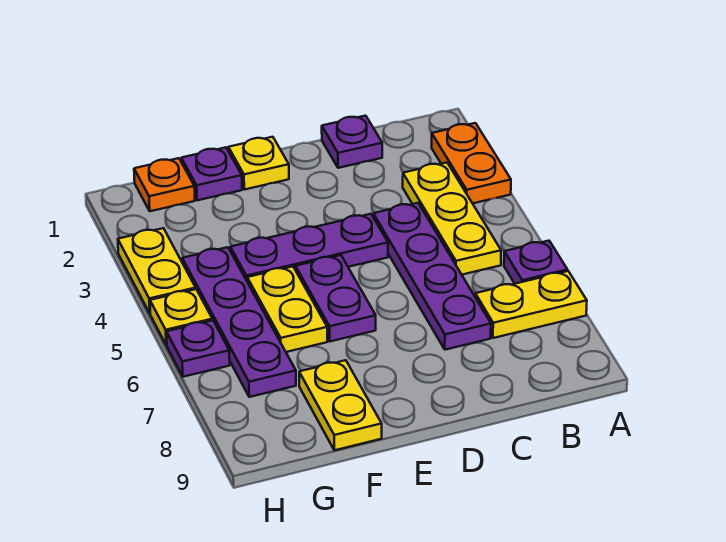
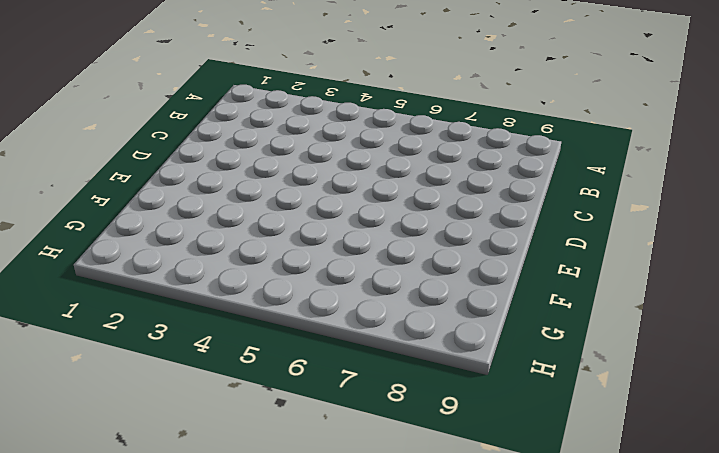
none -> orange plate A2:A3 level 1
none -> purple plate A6 level 1
none -> yellow plate A7:B7 level 1

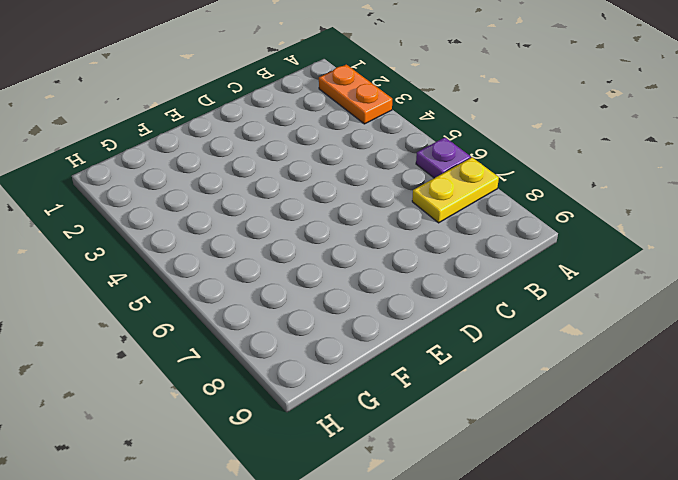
none -> yellow plate B3:B5 level 1
none -> purple plate C1 level 1
none -> purple plate C4:C7 level 1

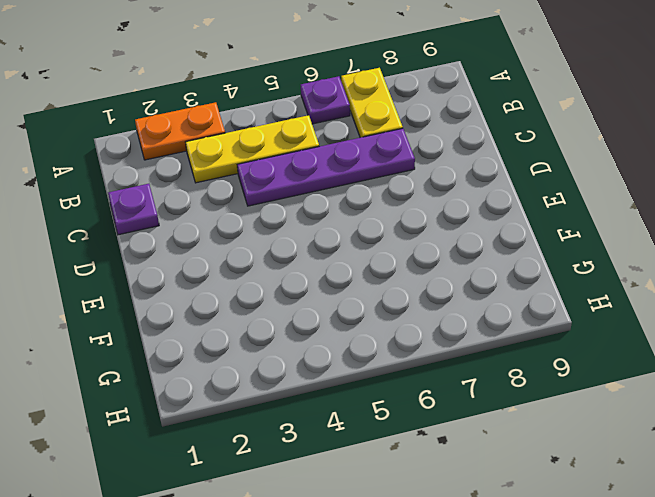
none -> purple plate D4:F4 level 1
none -> yellow plate E1 level 1
none -> purple plate E5:E6 level 1

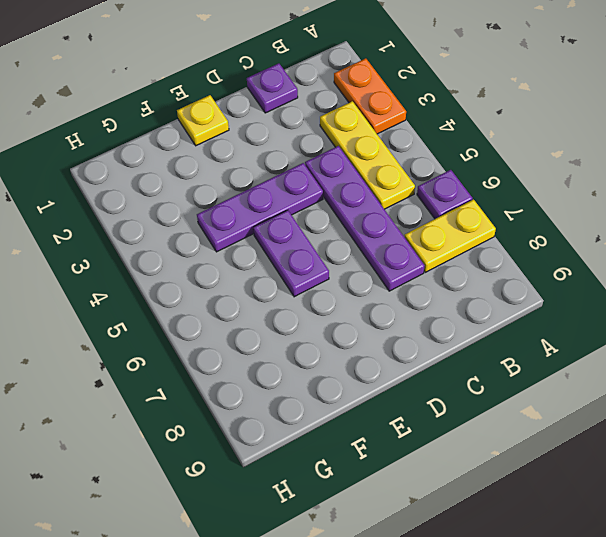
none -> purple plate F1 level 1
none -> yellow plate F5:F6 level 1
none -> yellow plate F8:F9 level 1

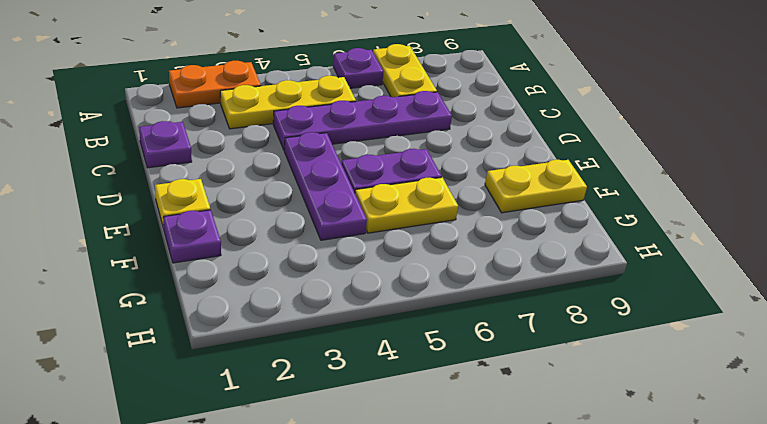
none -> orange plate G1 level 1
none -> purple plate G4:G7 level 1
none -> yellow plate H3:H4 level 1

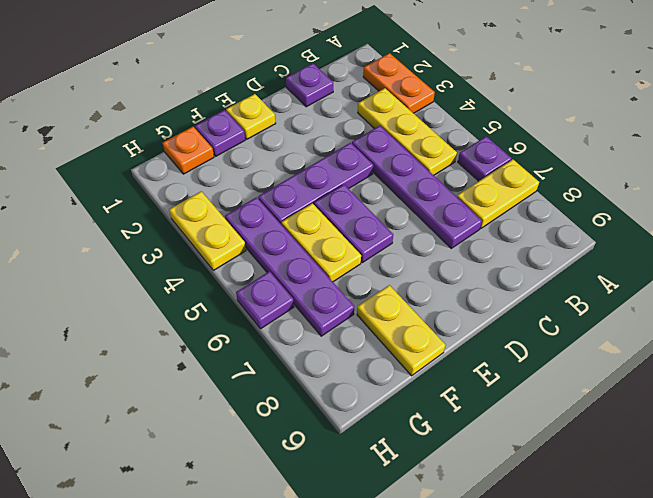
none -> yellow plate H5 level 1

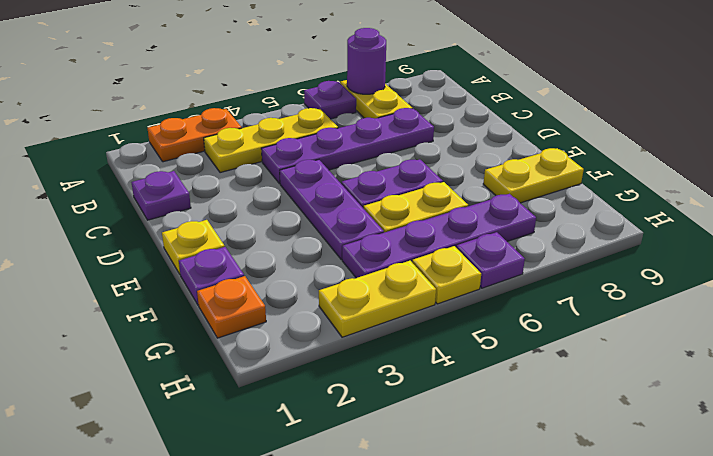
purple round brick A7 level 2 -> none

